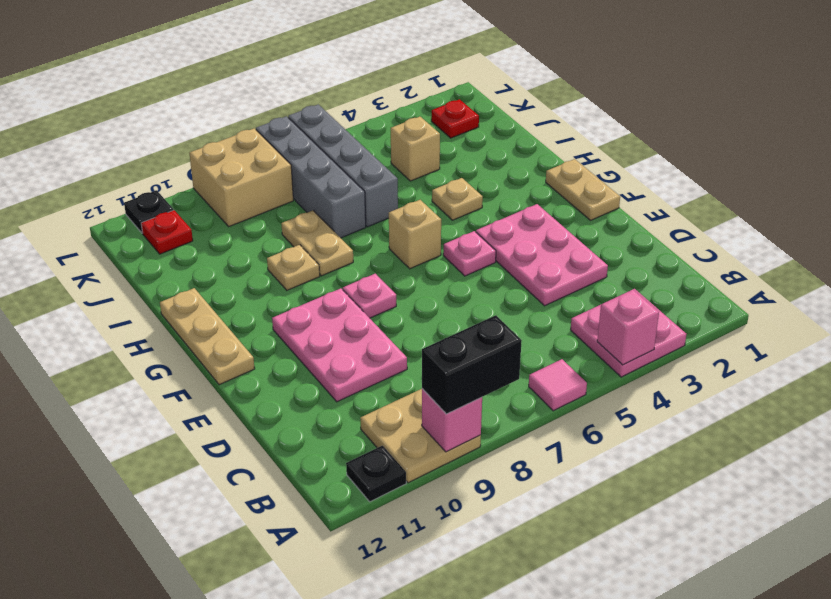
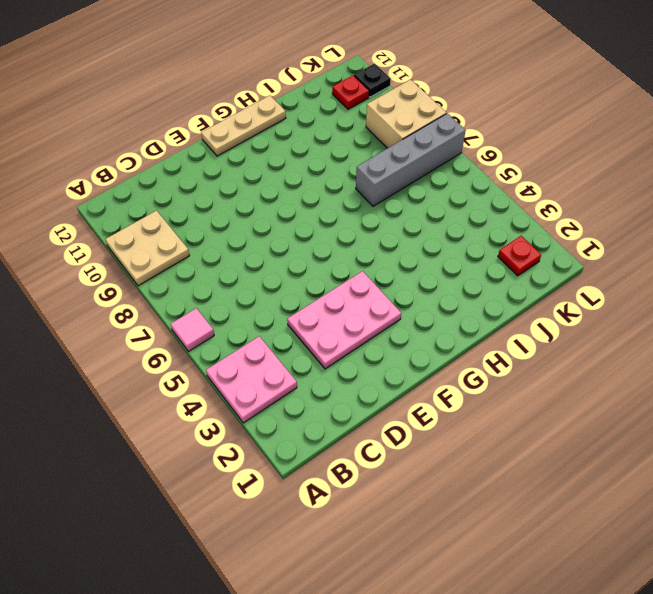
none -> black plate A11 level 1
none -> pink plate D9:F10 level 1
none -> tan plate F1:G1 level 1

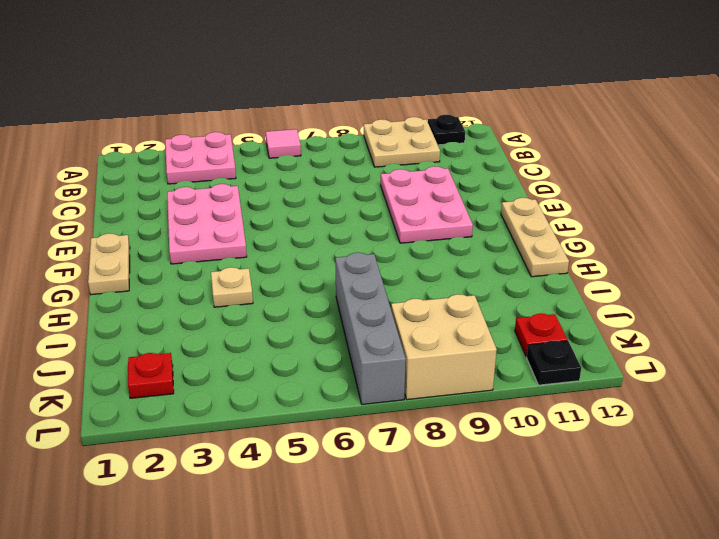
none -> pink plate F5 level 1
none -> pink plate F8 level 1
none -> tan brick G6 level 1

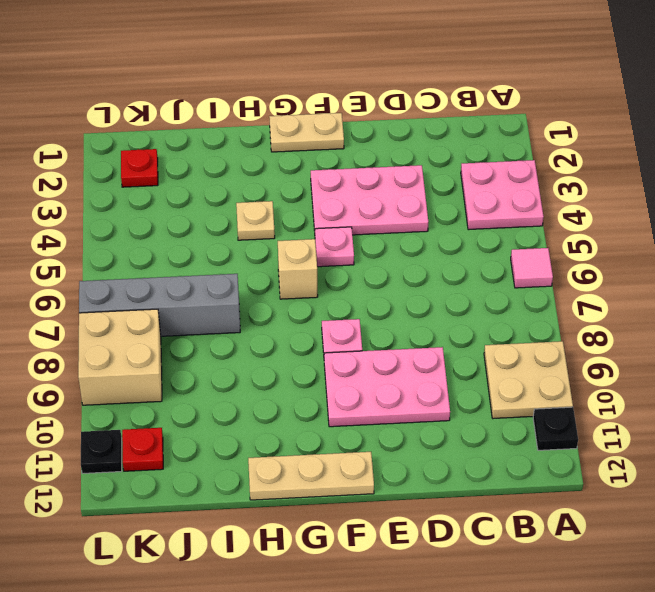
none -> tan plate H8:I8 level 1
none -> tan plate H9 level 1
none -> grey brick I6:L6 level 1

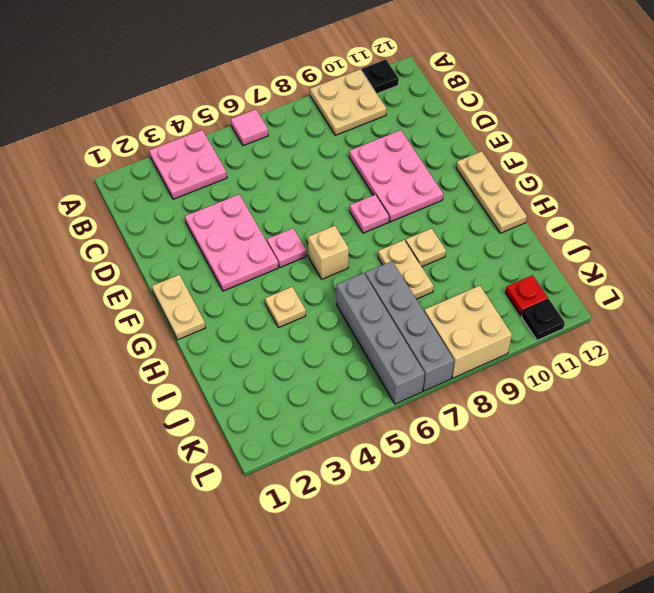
none -> tan brick J4 level 1
none -> red plate K2 level 1
none -> pink brick A4 level 2

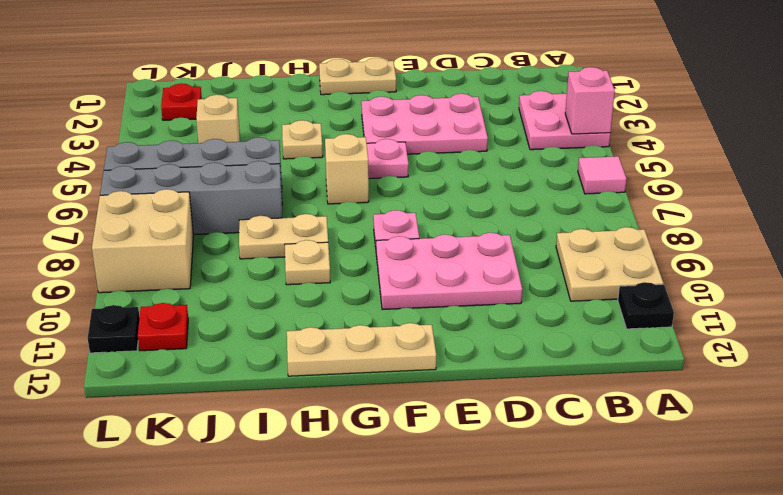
none -> pink brick A9 level 2
none -> black brick A8:A9 level 3

